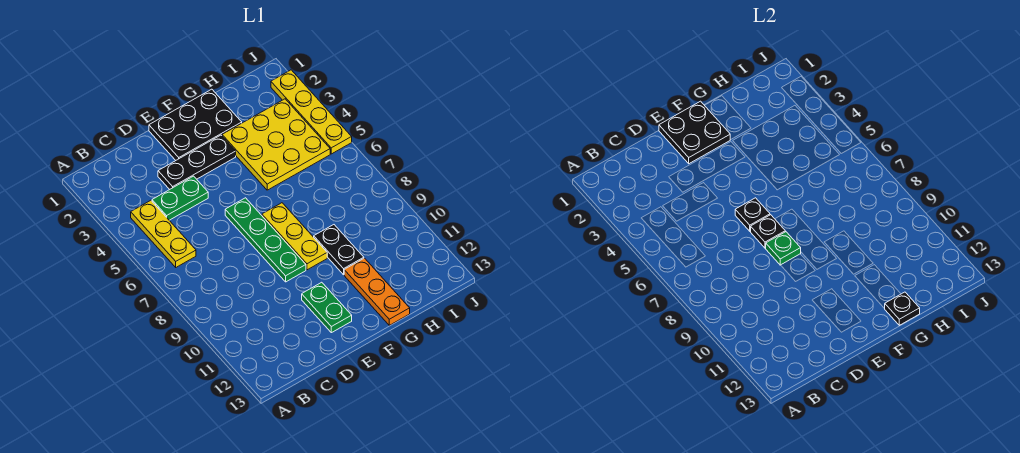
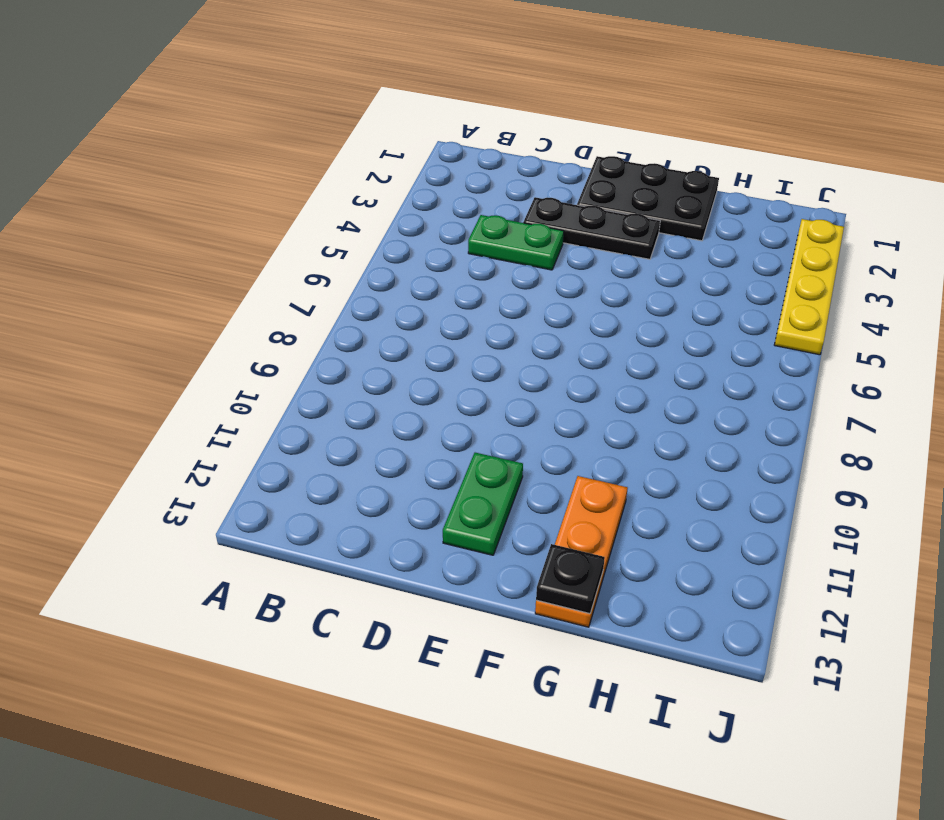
none -> yellow plate B4:B6 level 1
none -> green plate E6:E9 level 1
none -> yellow plate F7:F9 level 1

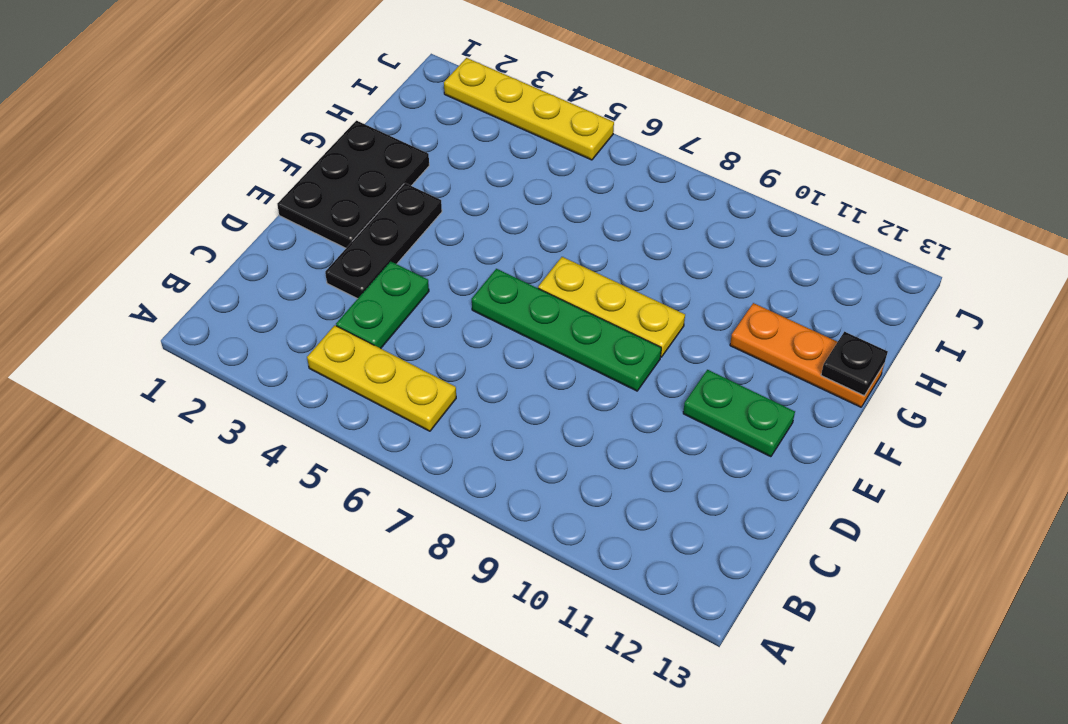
none -> yellow plate G3:I5 level 1
none -> black plate G9:G10 level 1
none -> black plate E1:F2 level 2

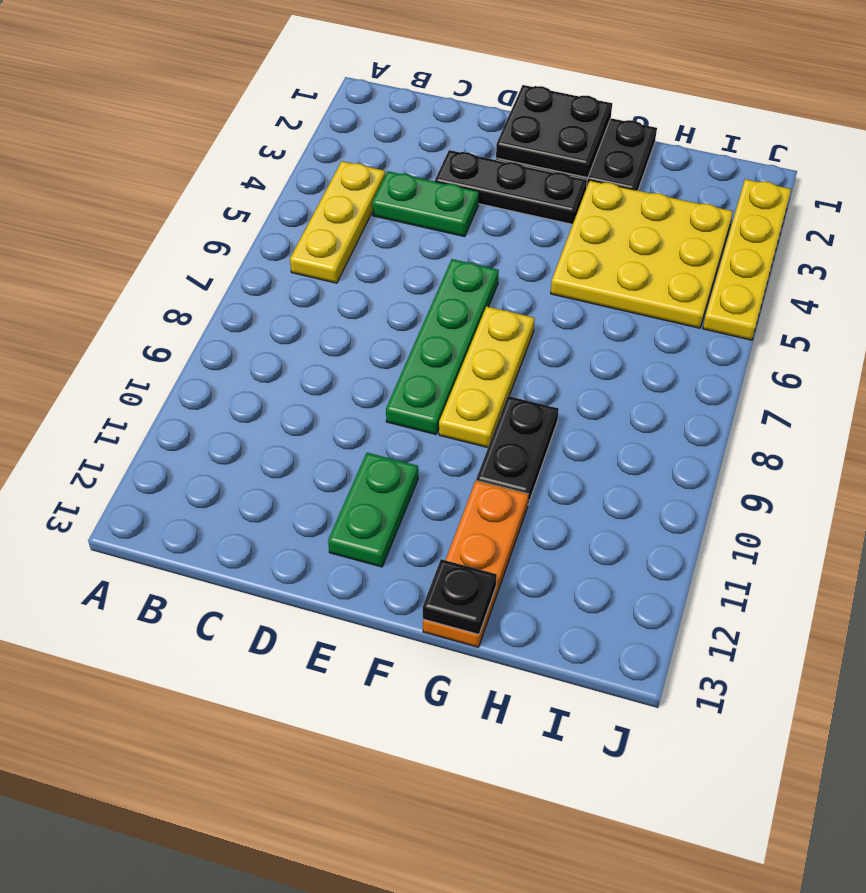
none -> black plate E6 level 2
none -> black plate E7 level 2
none -> green plate E8 level 2

